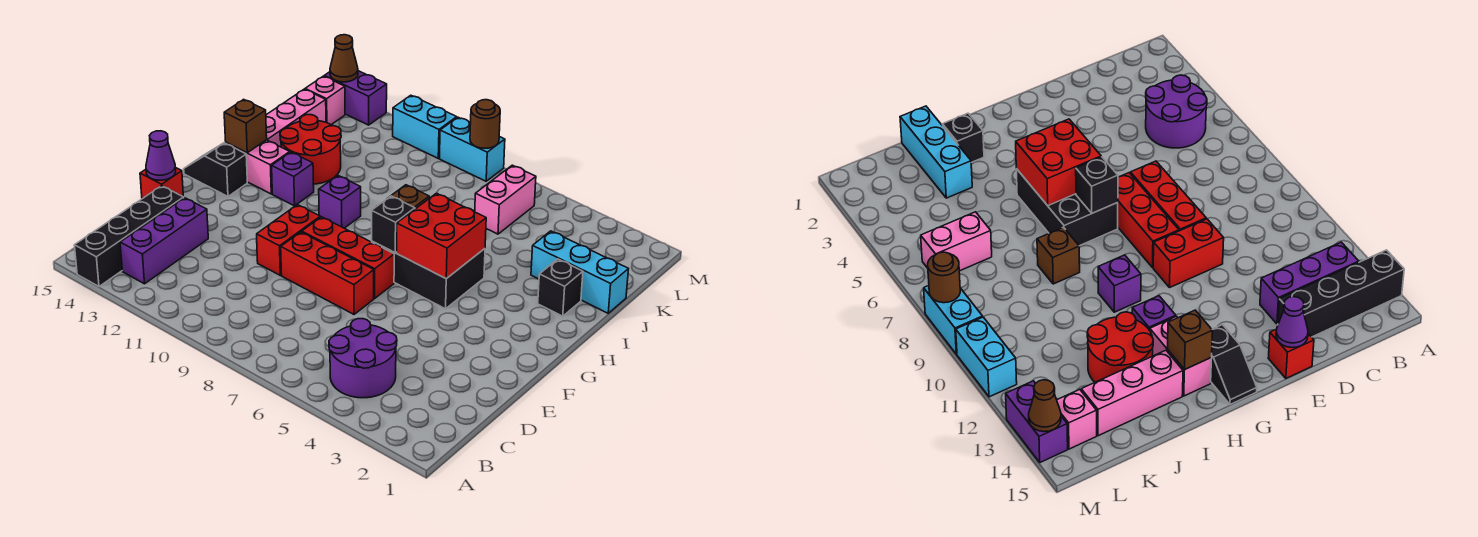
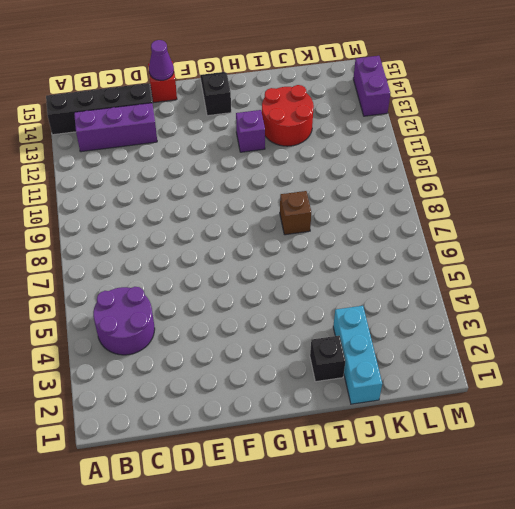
none -> red brick E7:E9 level 1
none -> red brick E10:F10 level 1
none -> red brick F7:F9 level 1

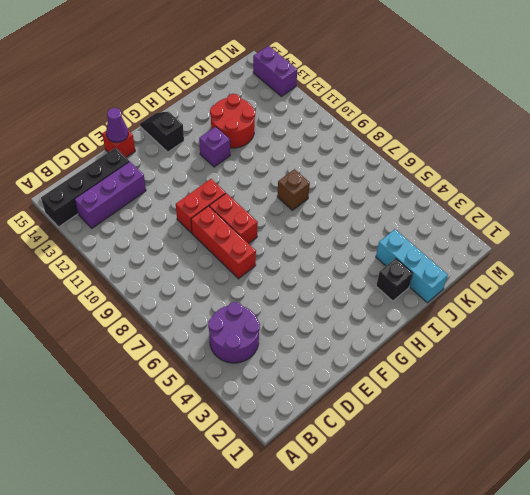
red brick F8:F9 level 1 -> red brick F7:F9 level 1
none -> black brick G5:H7 level 1
none -> purple brick H10 level 1
none -> pink brick H13:H14 level 1

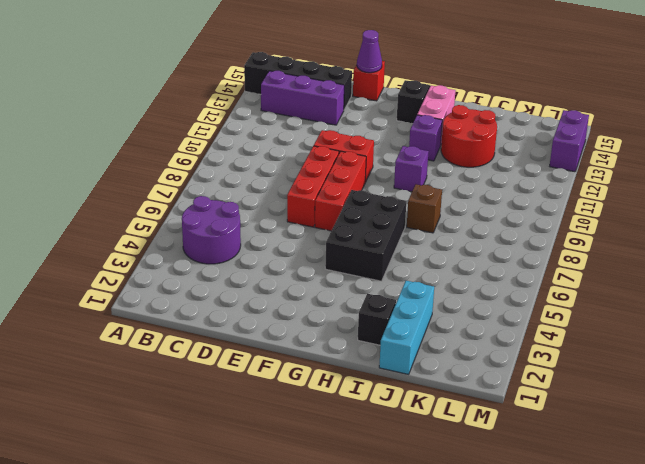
none -> pink brick I14:K14 level 1
none -> pink brick K6:L6 level 1
none -> pink brick L14 level 1

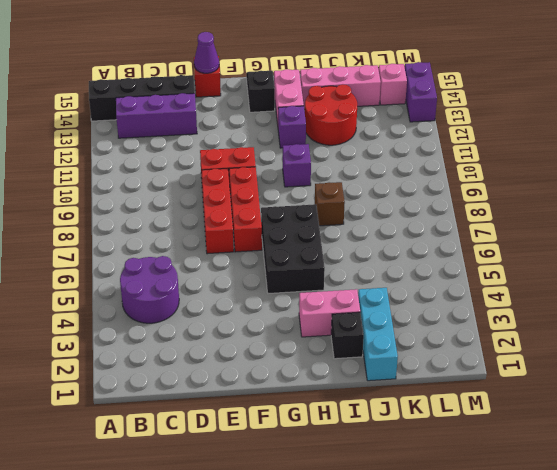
pink brick H3:I3 level 1 -> pink brick K6:L6 level 1
none -> cyan brick M8:M9 level 1
none -> cyan brick M10:M11 level 1
none -> red brick G5:H6 level 2

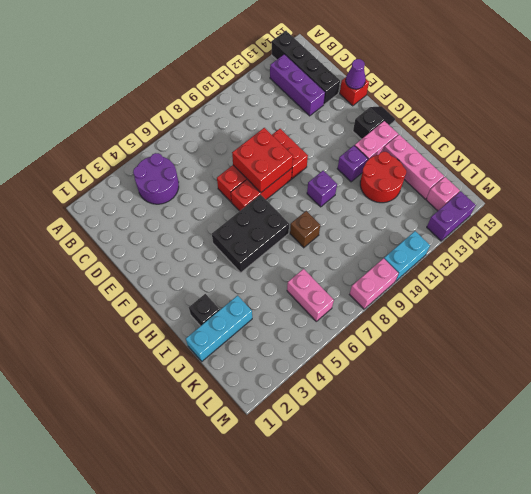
red brick E8:F9 level 2 -> red brick G5:H6 level 2
pink brick M8:M9 level 1 -> cyan brick M8:M9 level 1
none -> black brick G7 level 2
none -> brown brick H14 level 2
none -> brown round brick M8 level 2

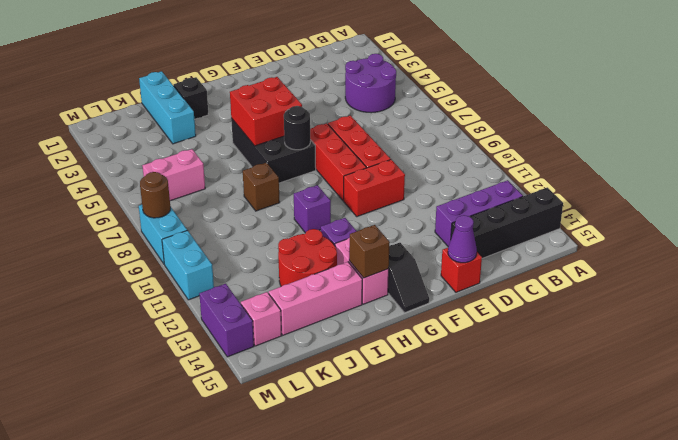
black round brick G7 level 2 -> black brick G7 level 2
none -> brown cone M14 level 2

